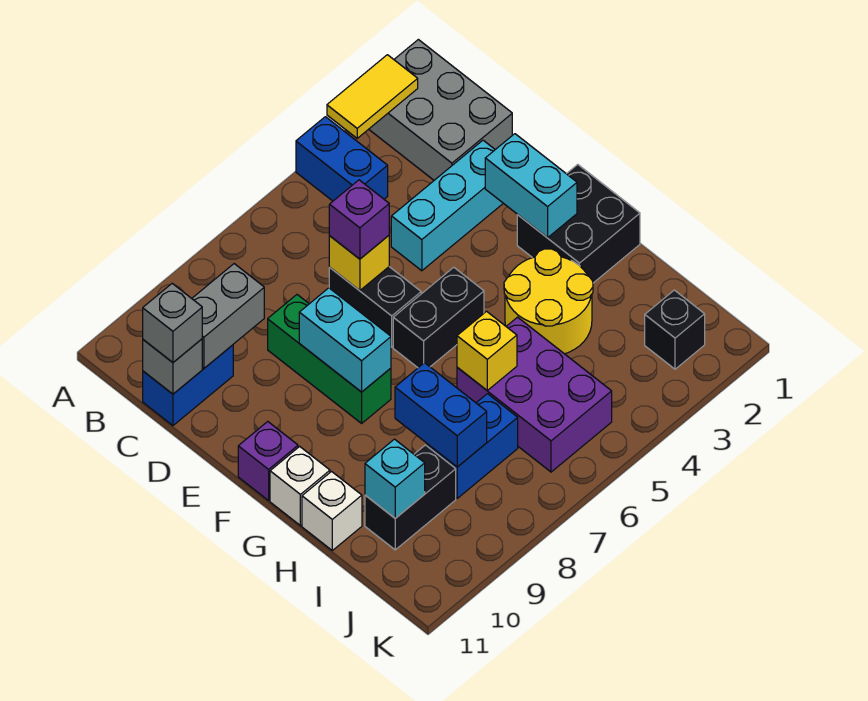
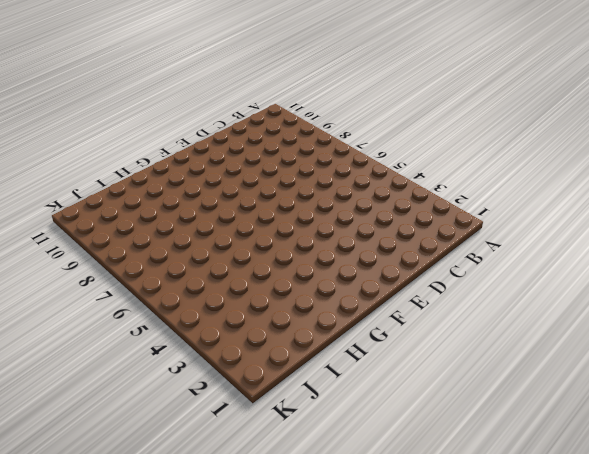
none -> grey brick A1:C2 level 1
none -> blue brick A4:B4 level 1
none -> blue brick C10:C11 level 1

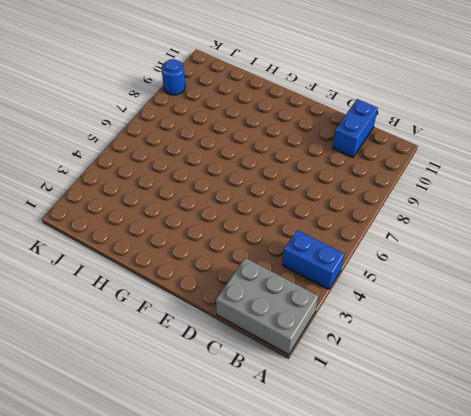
blue round brick K9 level 1 -> none
none -> cyan brick D2:D4 level 1
none -> black brick D6:E6 level 1
none -> green brick D8:F8 level 1

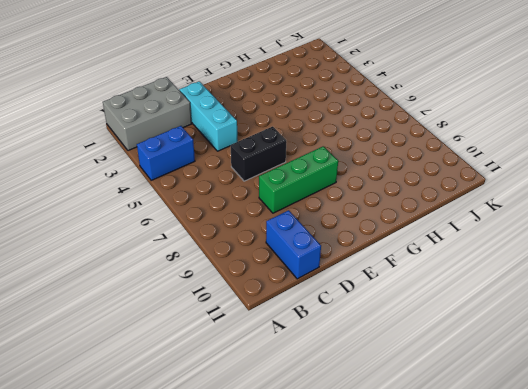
none -> black brick F1:G2 level 1
none -> black brick F5:F6 level 1
none -> purple brick F11 level 1

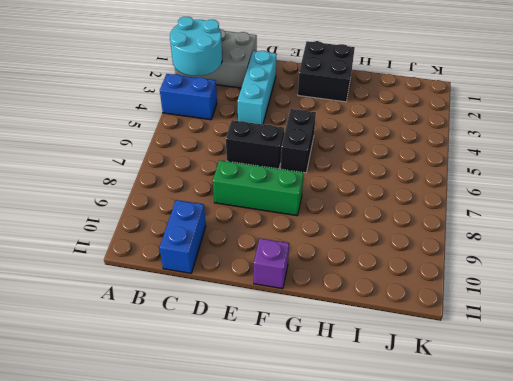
cyan round brick A2:B3 level 2 -> yellow tile A2:A3 level 2
none -> yellow round brick G3:H4 level 1
none -> white brick G11 level 1
none -> purple brick H5:J6 level 1

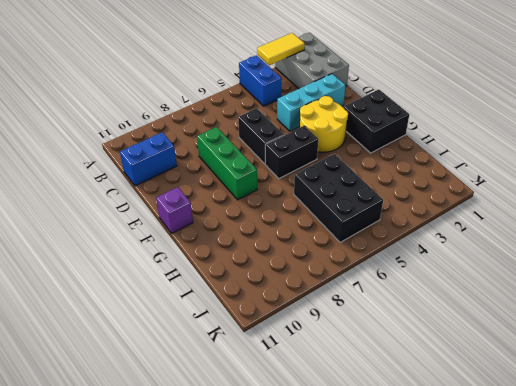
yellow round brick E3:F4 level 1 -> yellow round brick G3:H4 level 1
black brick H5:J6 level 1 -> purple brick H5:J6 level 1
none -> white brick G11 level 1
none -> white brick H11 level 1
none -> blue brick I7:I8 level 1

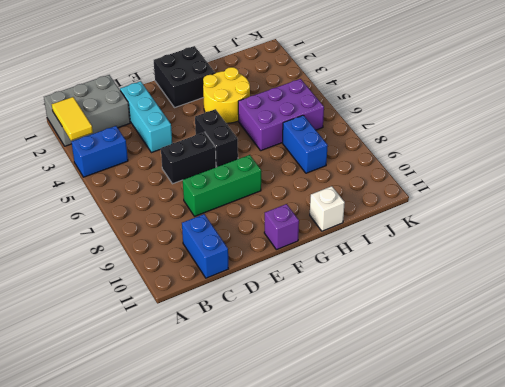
none -> white brick G11 level 1
none -> black brick I9:I10 level 1
none -> black brick J2 level 1

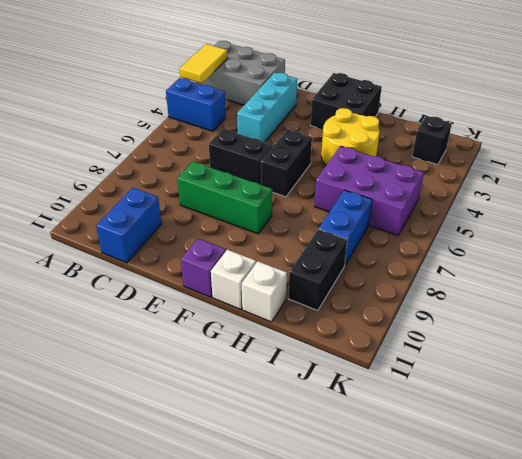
none -> grey brick C9:C10 level 2
none -> grey brick C11 level 2
none -> yellow brick D6 level 2

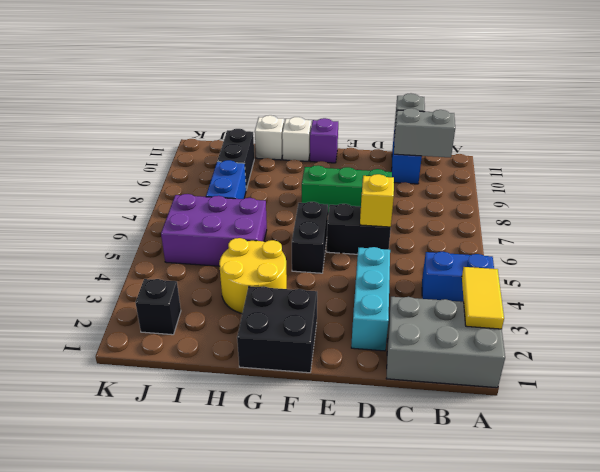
grey brick B10:C10 level 2 -> grey brick C9:C10 level 2
none -> cyan brick E2:F2 level 2
none -> cyan brick E8:F8 level 2
none -> yellow brick H6 level 2

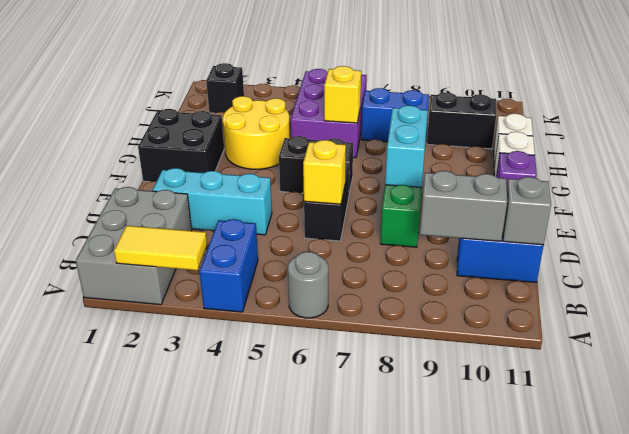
grey round brick A6 level 1 -> none
none -> cyan brick E2:F2 level 2
none -> blue brick H8:I8 level 2
none -> cyan brick I10 level 2

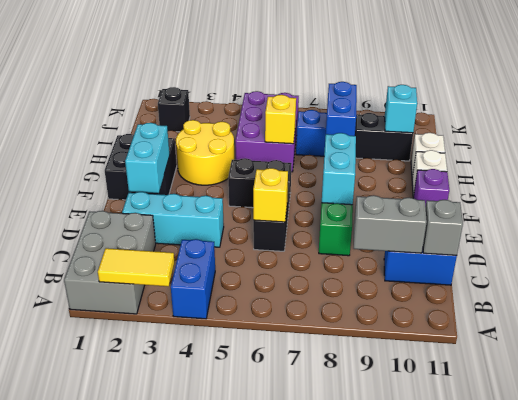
none -> grey brick C11 level 3
none -> purple brick D6 level 3

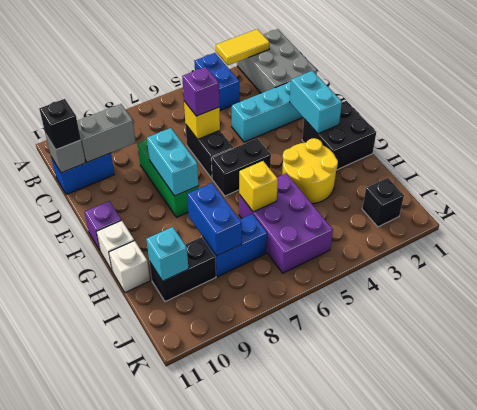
black brick C11 level 3 -> grey brick C11 level 3

